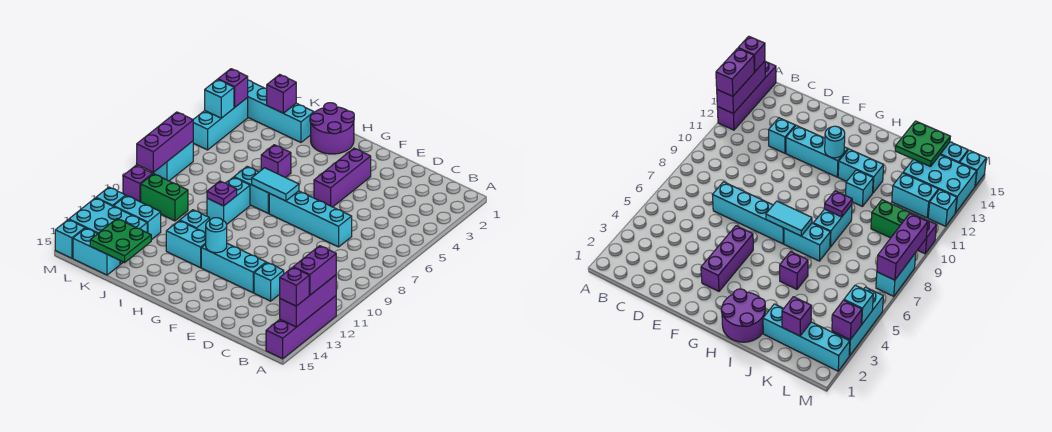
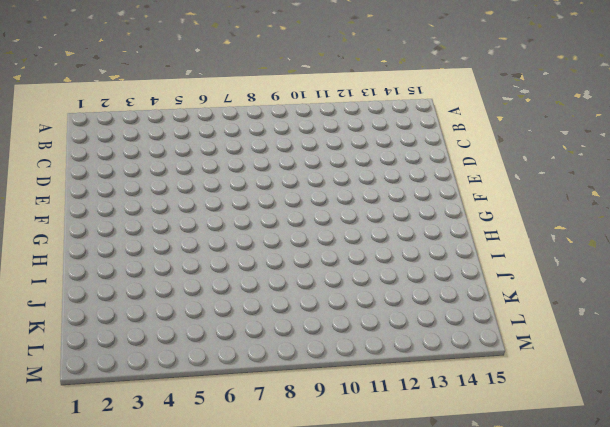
none -> purple brick A12:A15 level 1
none -> cyan brick D7:G7 level 1
none -> cyan brick D12 level 1
none -> cyan brick E12:G12 level 1

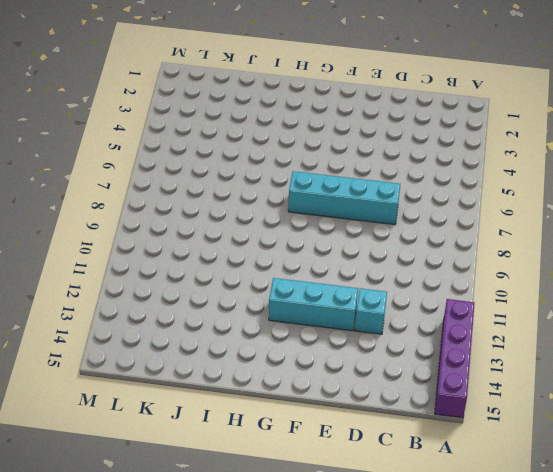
none -> purple brick F3:F5 level 1
none -> purple round brick H1:I2 level 1
none -> cyan brick H7:I7 level 1
none -> cyan brick H12:I12 level 1

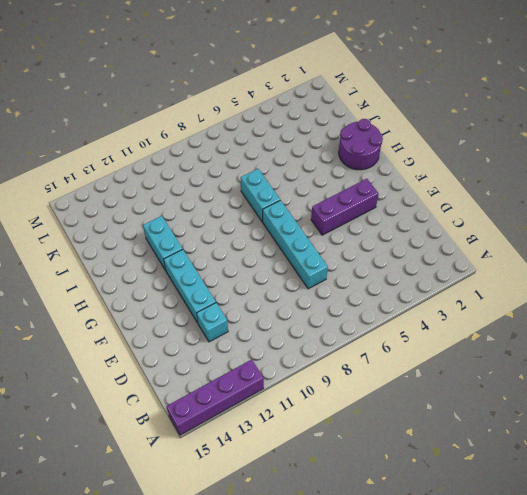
none -> purple brick I5 level 1
none -> cyan brick I8:I9 level 1
none -> cyan brick I11 level 1
none -> cyan brick J2:M2 level 1

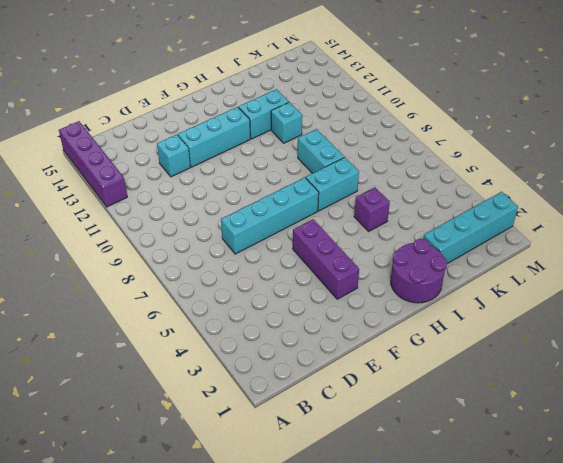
none -> green brick K10:L10 level 1
none -> cyan brick K12:L12 level 1
none -> cyan brick K13:M14 level 1
none -> cyan brick K15:L15 level 1

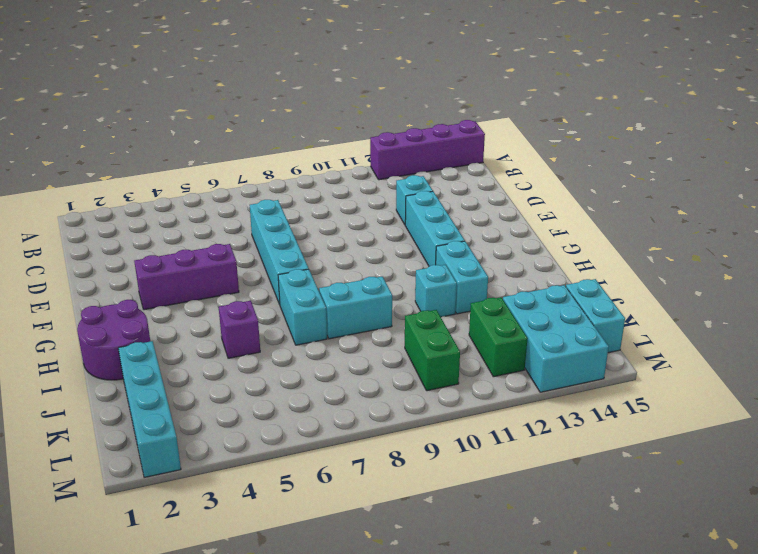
green brick K12:L12 level 1 -> cyan brick K12:L12 level 1
none -> cyan brick M3:M5 level 1
none -> cyan brick M7:M8 level 1
none -> purple brick M10 level 1
none -> cyan brick M12 level 1

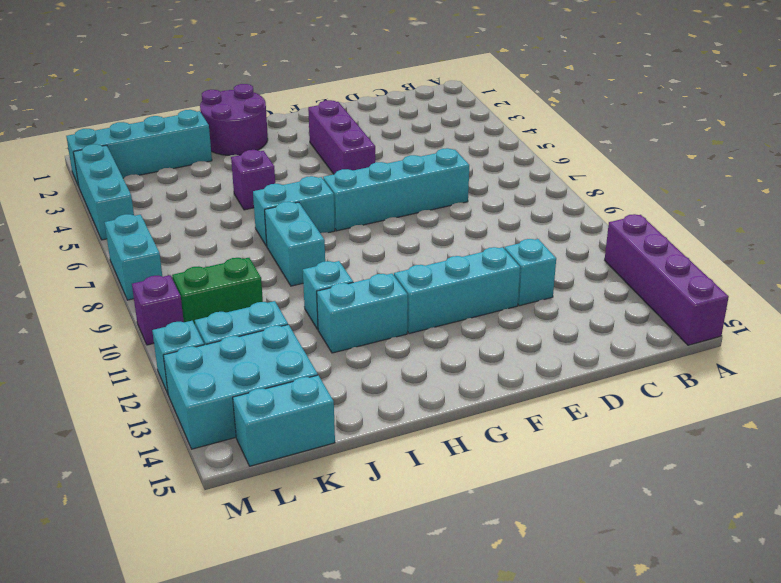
none -> cyan brick M15 level 1
none -> purple brick A12:A14 level 2
none -> cyan tile G7:H7 level 2
none -> cyan round brick G12 level 2

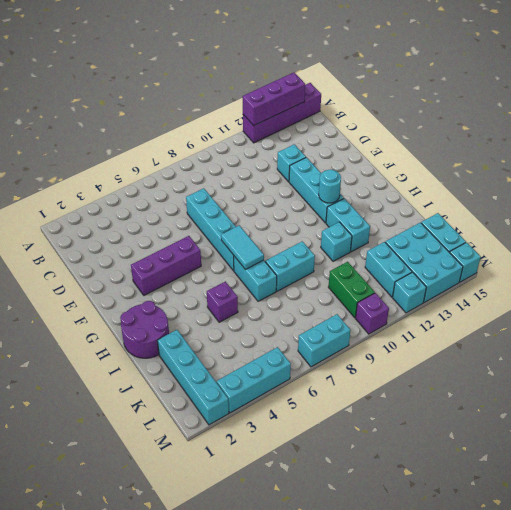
none -> purple plate I9 level 2
none -> green plate J14:K15 level 2
none -> purple brick K2 level 2
none -> purple brick M3 level 2

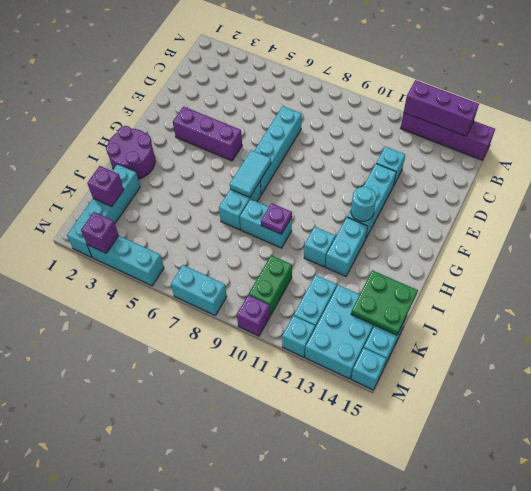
none -> purple brick I5 level 1
none -> cyan brick M4 level 2
none -> purple brick M7:M9 level 2
none -> purple brick A12:A13 level 3

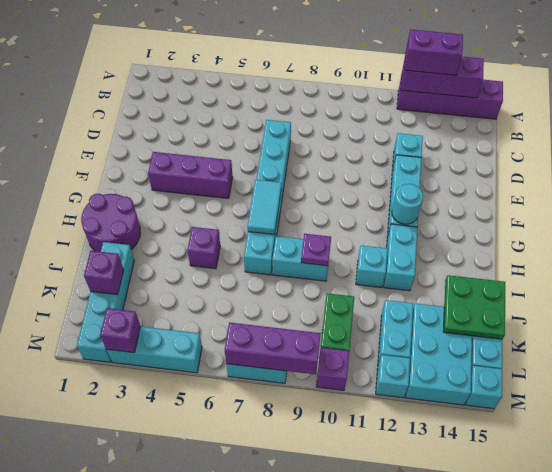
none -> cyan brick M4 level 2
none -> purple brick A14 level 3

